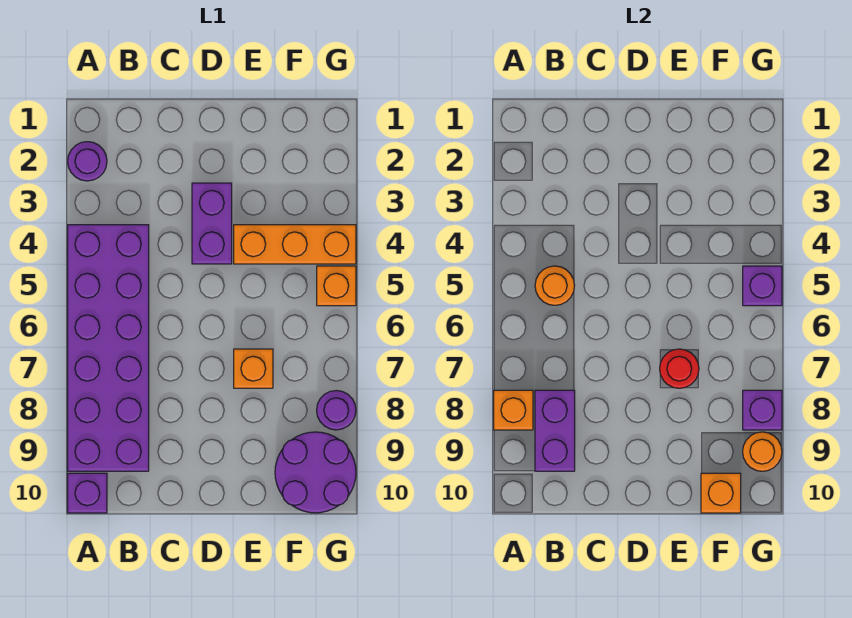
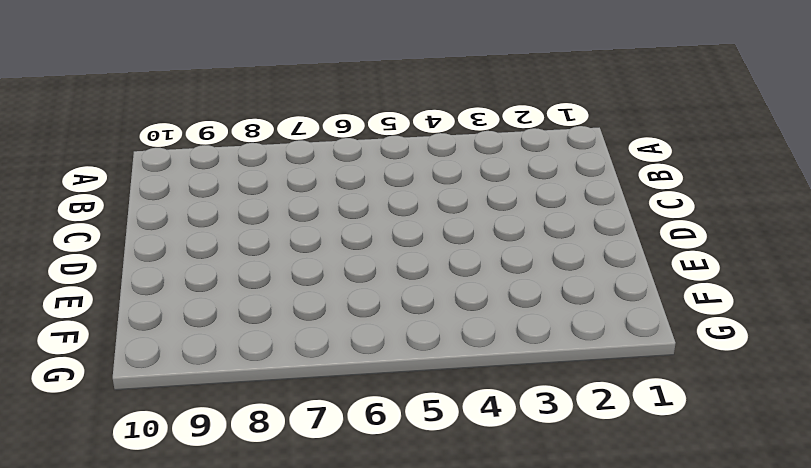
none -> purple round brick A2 level 1
none -> purple brick A4:B9 level 1
none -> purple brick A10 level 1

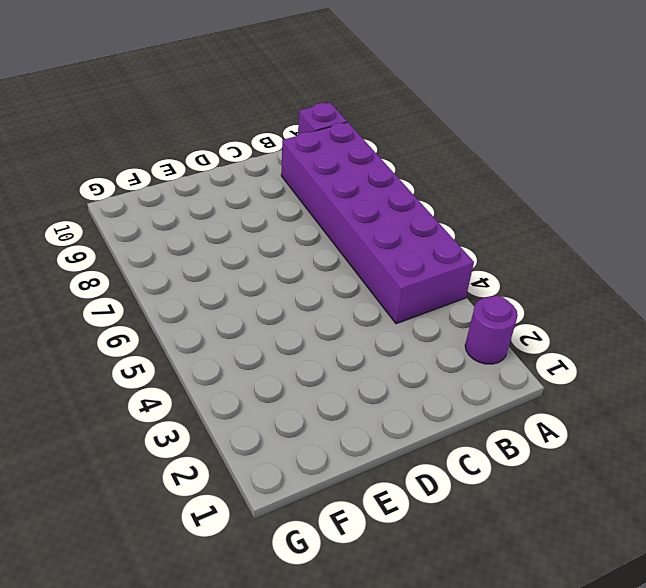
none -> purple brick D3:D4 level 1
none -> orange brick E4:G4 level 1
none -> orange brick E7 level 1

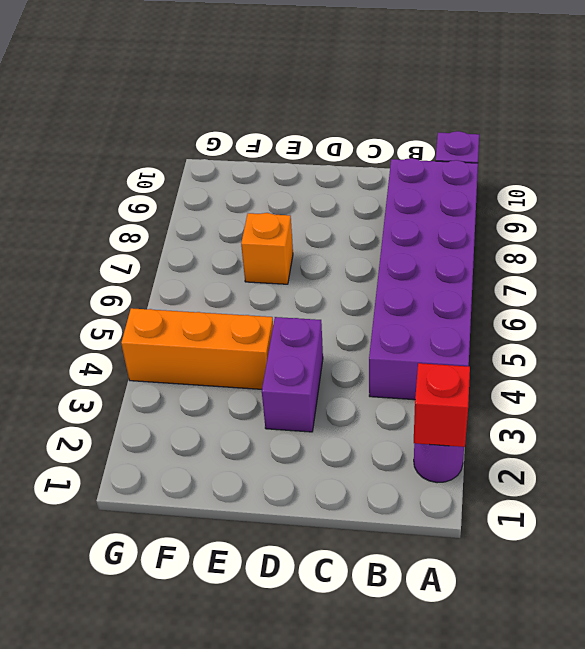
red brick A2 level 2 -> none
none -> purple round brick F9:G10 level 1
none -> orange brick G5 level 1
none -> purple round brick G8 level 1

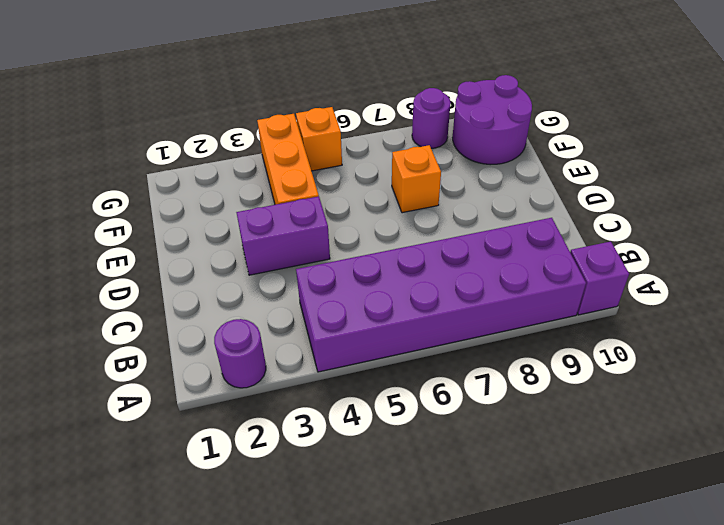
none -> orange brick A8 level 2
none -> orange round brick B5 level 2
none -> purple brick B8:B9 level 2

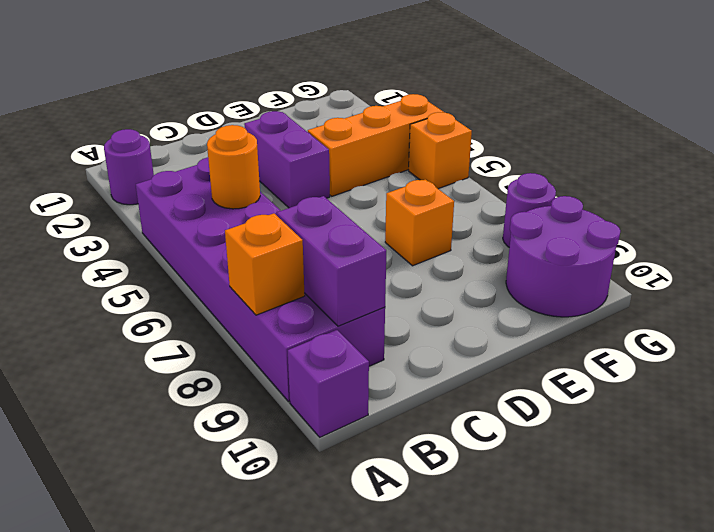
none -> red round brick E7 level 2
none -> orange brick F10 level 2
none -> purple brick G5 level 2

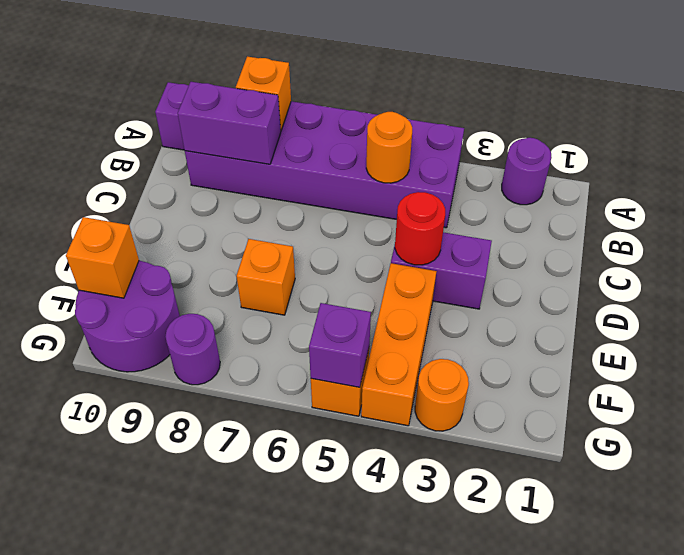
red round brick D4 level 2 -> red round brick E7 level 2
orange round brick G3 level 1 -> orange round brick G9 level 2
none -> purple brick G8 level 2

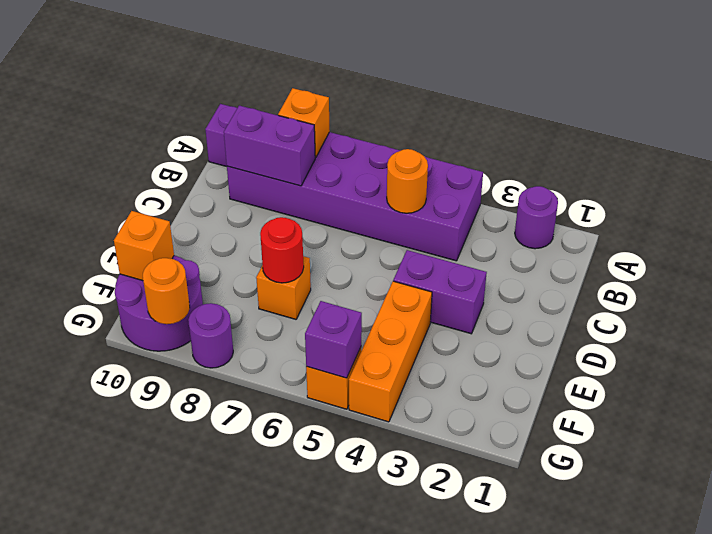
none -> purple brick G8 level 2

